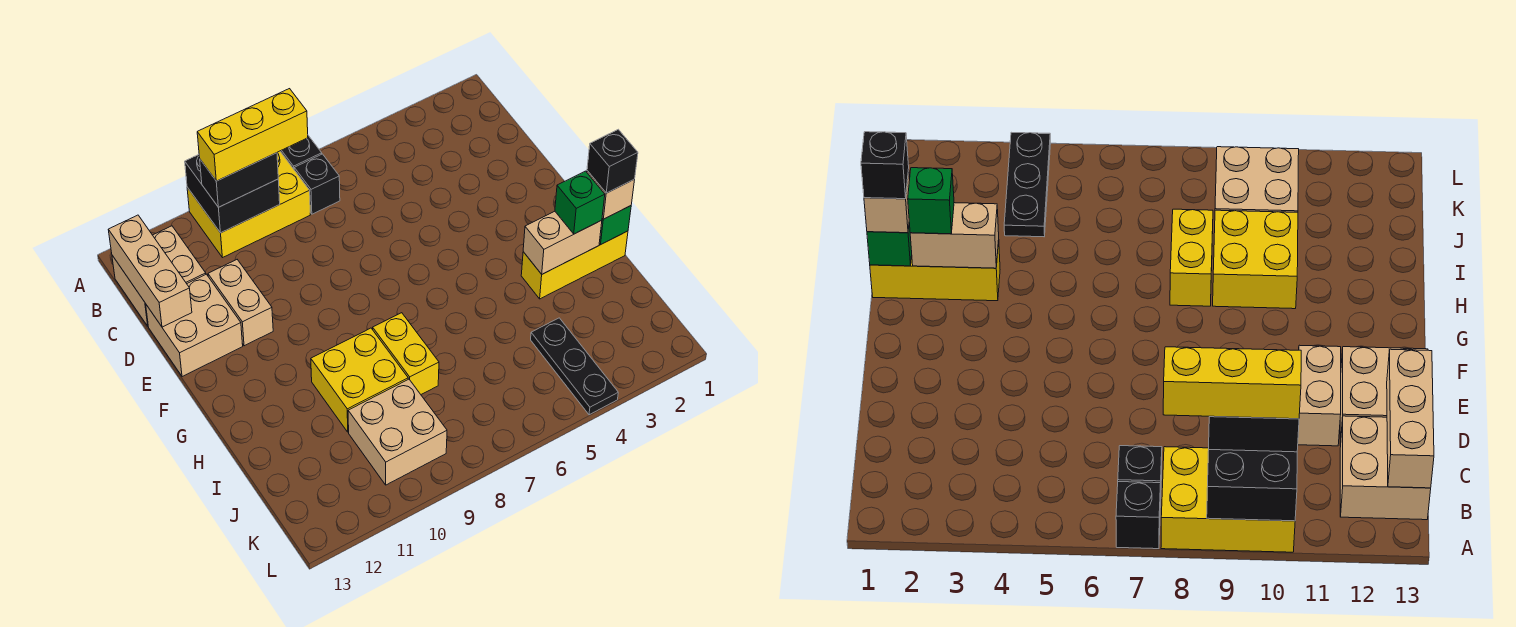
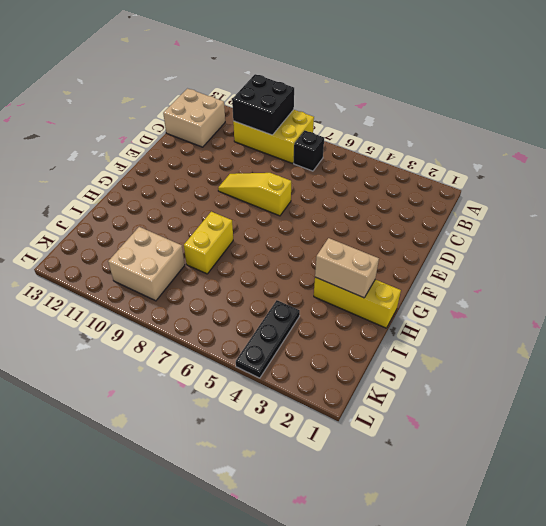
yellow slope E7:E9 level 1 top 7 -> none
none -> black brick A7 level 1
none -> tan brick D11:E11 level 1
none -> tan brick D12:E13 level 1

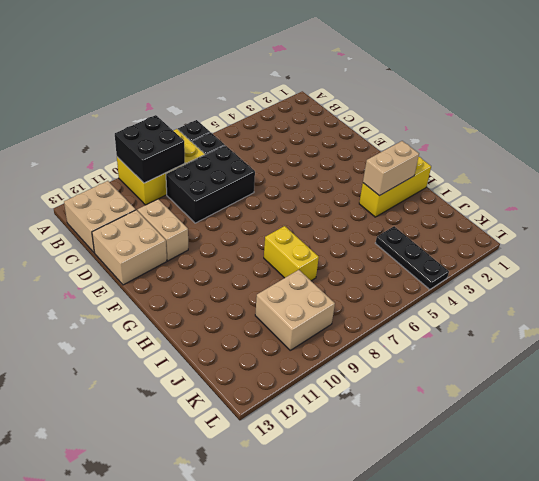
black brick C7:D9 level 1 -> none
none -> yellow brick H9:I10 level 1
none -> tan brick B13:D13 level 2
none -> green brick H1 level 2

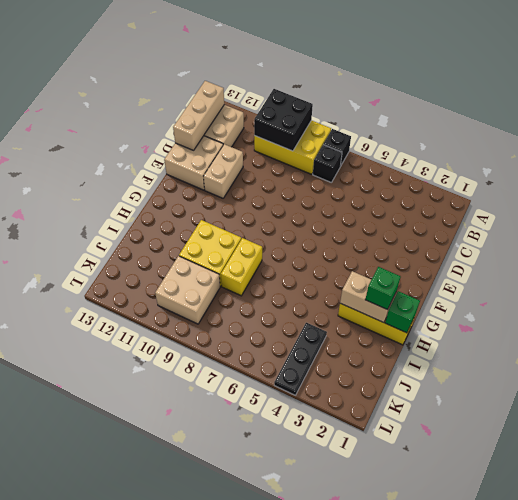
none -> black brick B9:B10 level 3
none -> tan brick H1 level 3
none -> yellow brick B8:B10 level 4

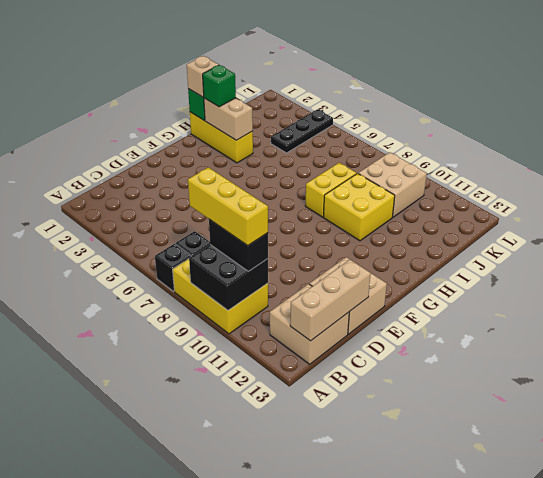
none -> tan brick D11:E11 level 1
none -> black brick H1 level 4

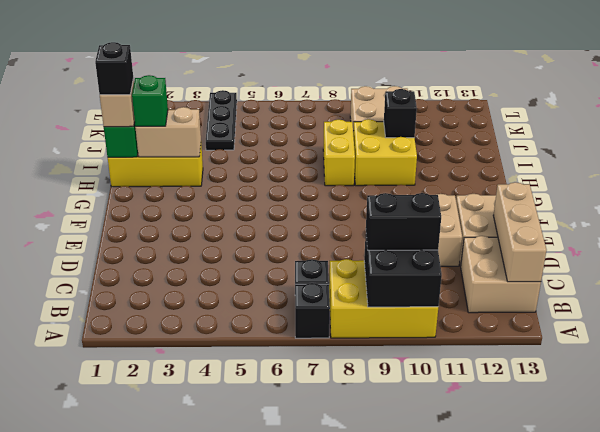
black brick I10 level 2 -> none
none -> yellow brick B8:B10 level 4

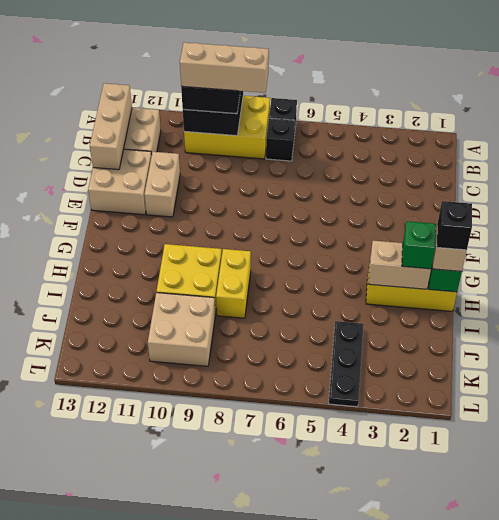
tan brick B8:B10 level 4 -> yellow brick B8:B10 level 4

